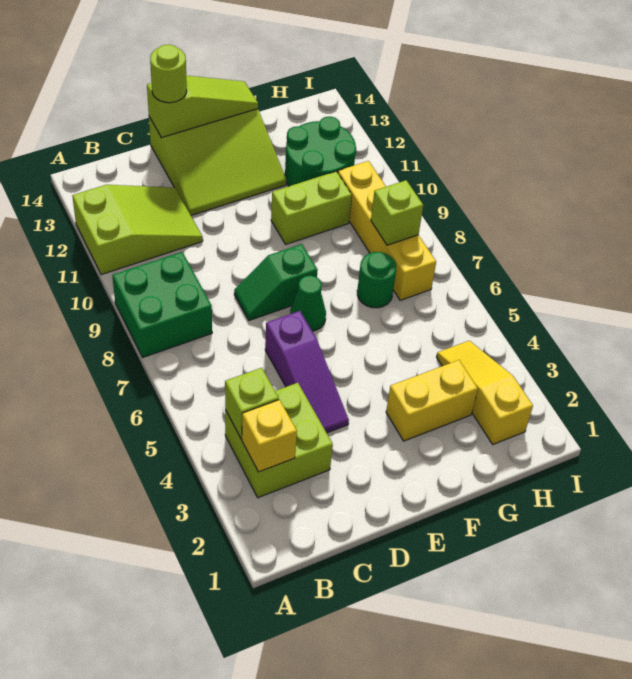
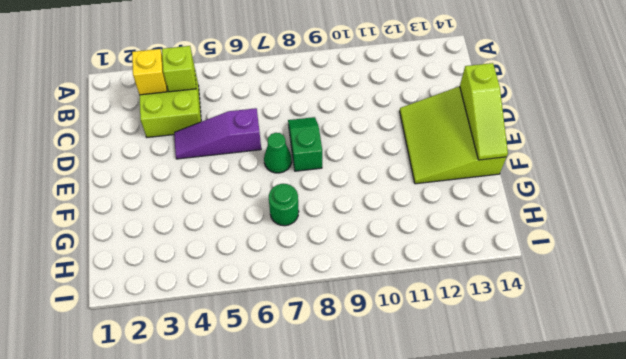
none -> green brick A8:B9 level 1
none -> lime slope A11:C12 level 1 top A
none -> yellow brick F3:G3 level 1

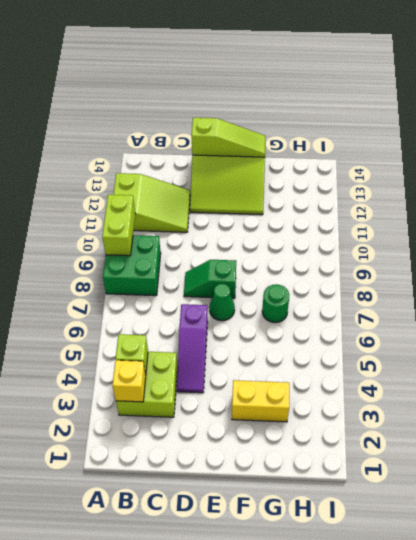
lime brick A9:A10 level 2 -> lime brick F10:G10 level 1
none -> green round brick G11:H12 level 1
none -> yellow slope H2:H4 level 1 top 2
none -> yellow brick H7:H10 level 1

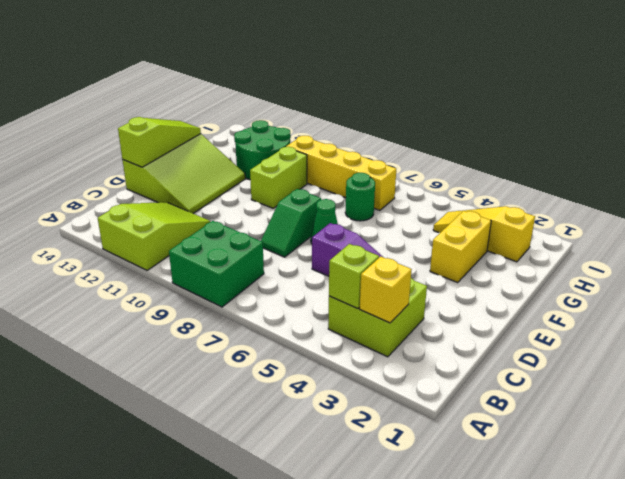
none -> lime brick H8 level 2
none -> lime round brick D14 level 3

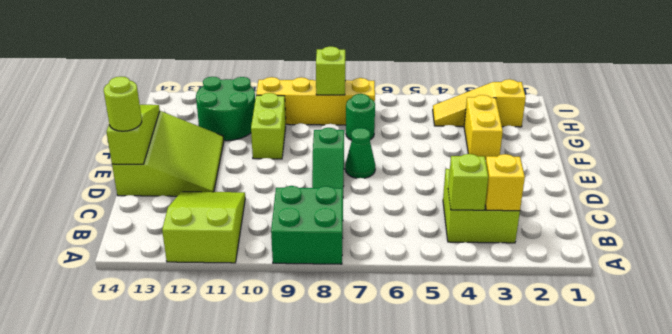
none -> purple slope D4:D6 level 1 top 6

